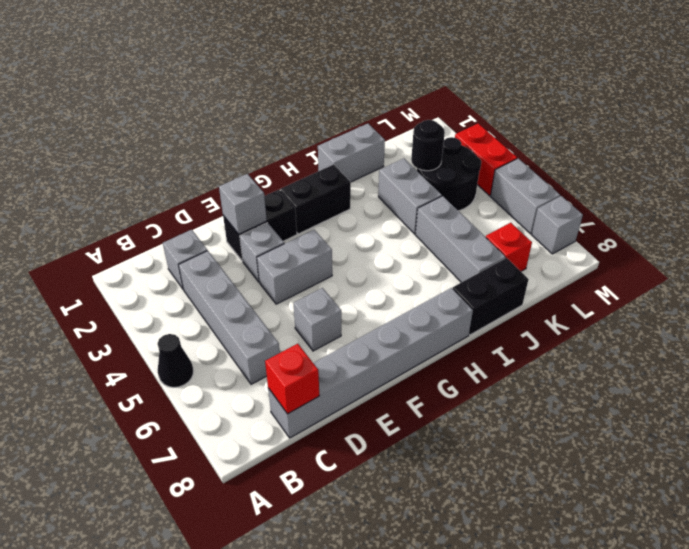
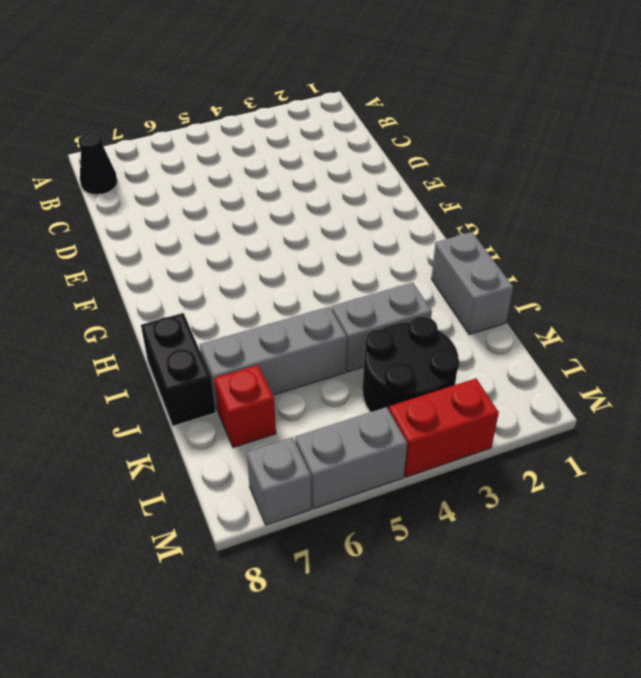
black cone B8 level 1 -> black cone A5 level 1
none -> grey brick C2 level 1
none -> grey brick C3:C6 level 1
none -> grey brick C8:H8 level 1

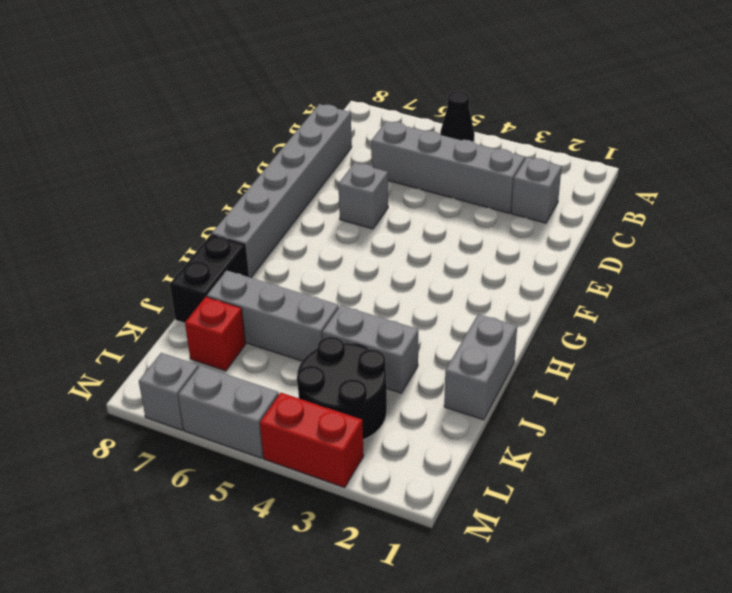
none -> black brick E2:F2 level 1
none -> grey brick E3 level 1
none -> grey brick E4:F4 level 1

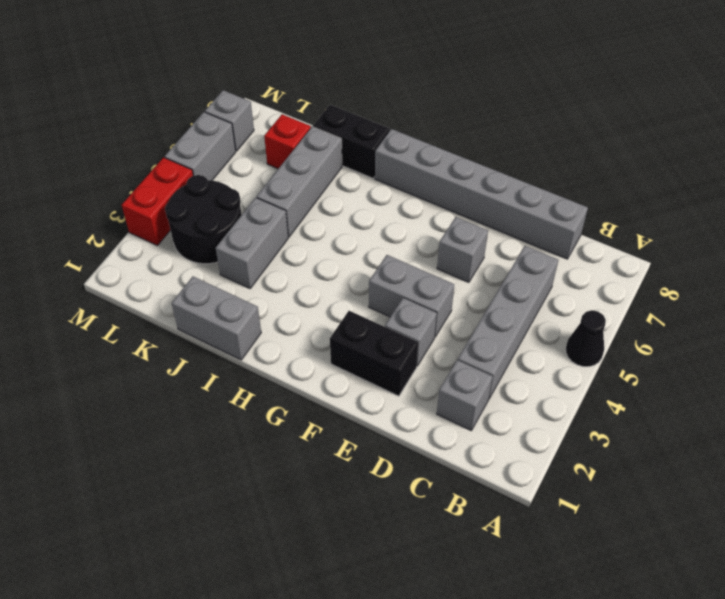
none -> black brick G2:H2 level 1
none -> red brick C8 level 2
none -> grey brick E2 level 2

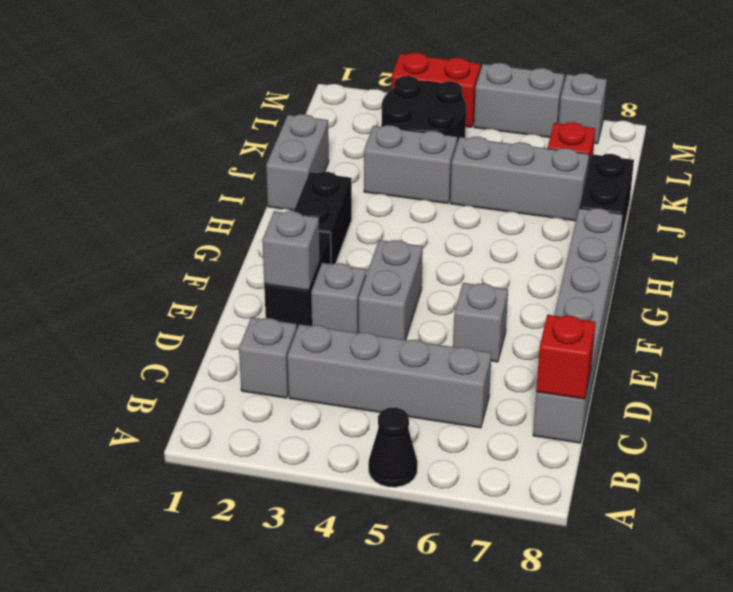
none -> black round brick K3 level 2

